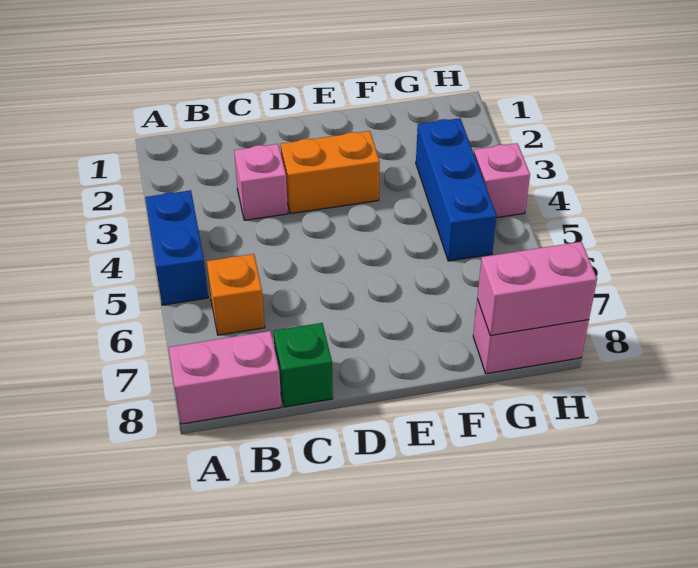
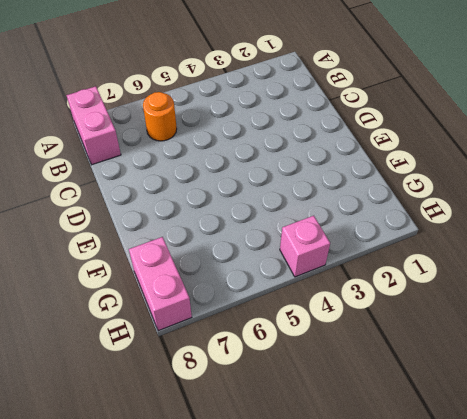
orange round brick B6 level 1 -> orange brick B6 level 1
none -> blue brick A4:A5 level 1
none -> pink brick C3 level 1

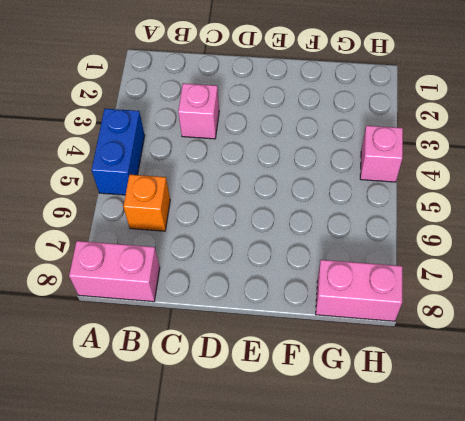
none -> green brick C8 level 1
none -> orange brick D3:E3 level 1

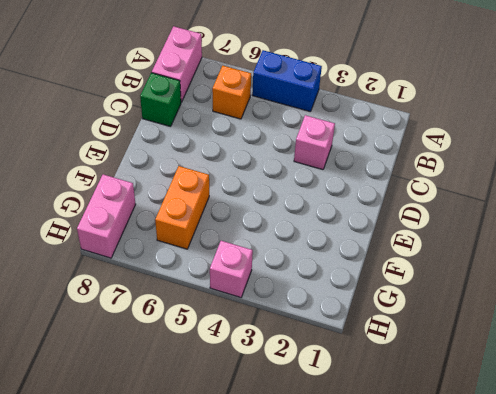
orange brick F6:G6 level 1 -> orange brick D3:E3 level 1
none -> blue brick G3:G5 level 1
none -> pink brick G8:H8 level 2

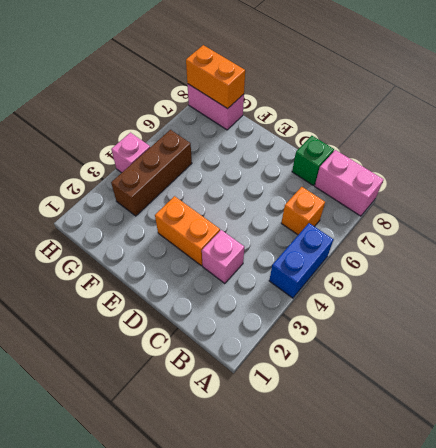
brown brick G3:G5 level 1 -> blue brick G3:G5 level 1
orange brick G8:H8 level 2 -> pink brick G8:H8 level 2

